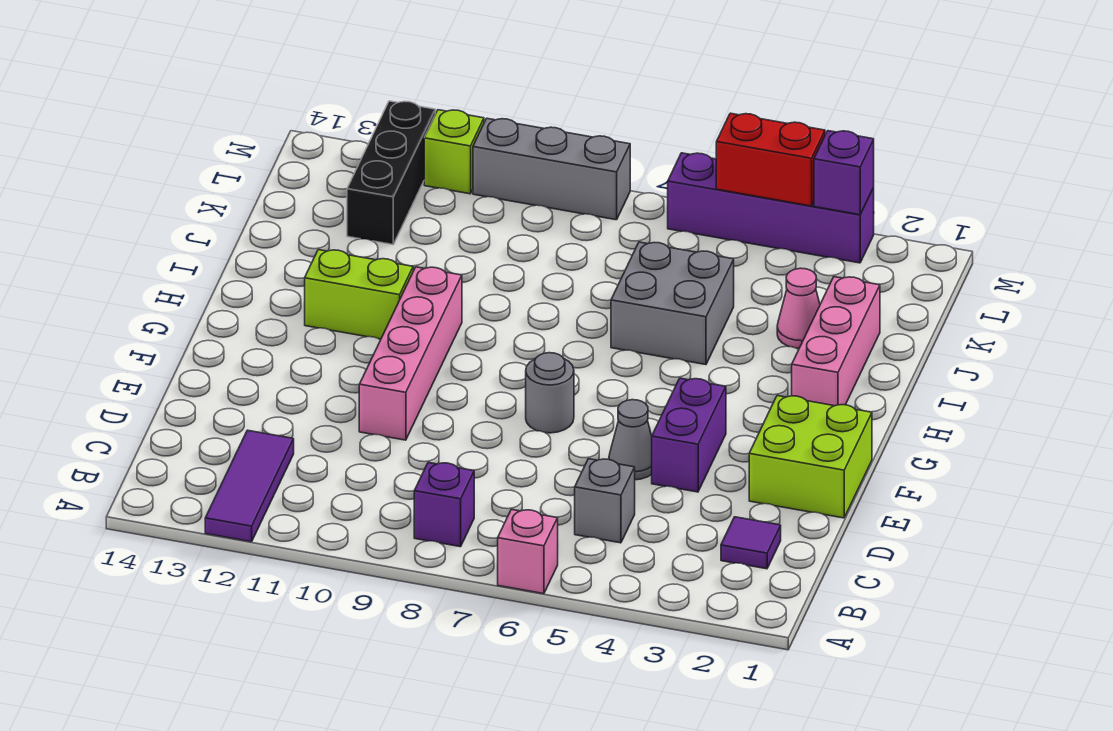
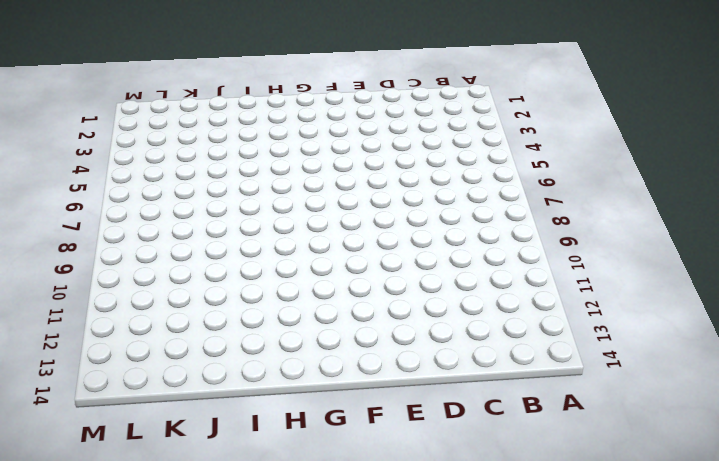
none -> pink brick A6 level 1
none -> purple tile A12:C12 level 1
none -> purple brick B8 level 1

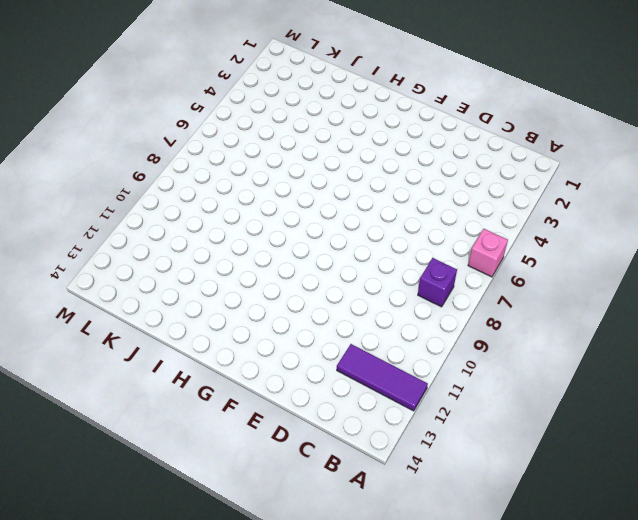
none -> purple tile C2 level 1
none -> grey brick C5 level 1
none -> lime brick E1:F2 level 1

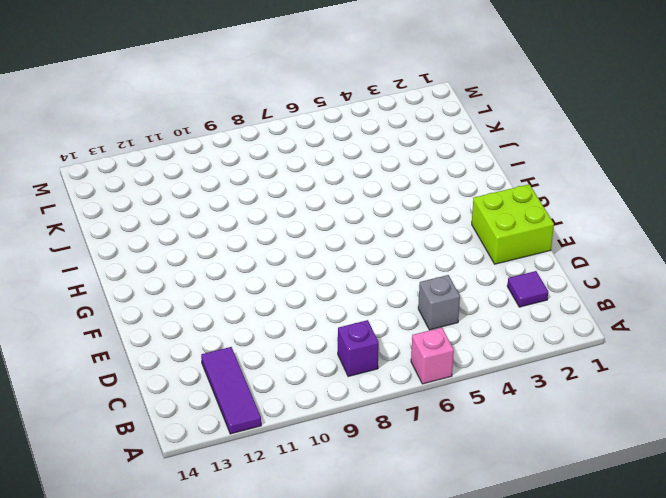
none -> purple brick E4:F4 level 1
none -> grey cone E5 level 1
none -> pink brick E10:H10 level 1

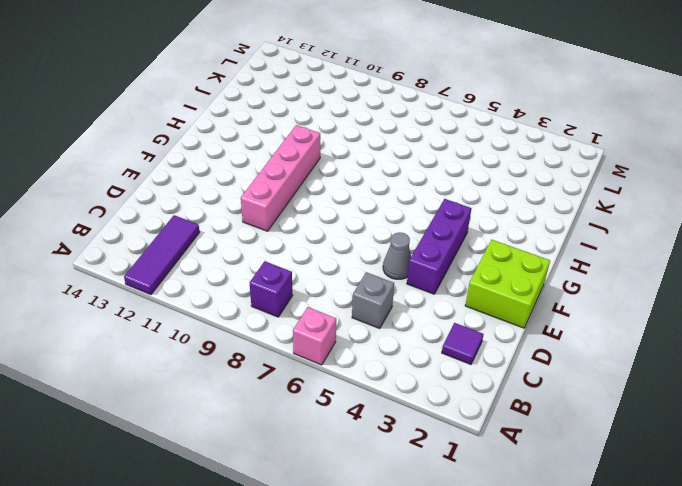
purple brick E4:G4 level 1 -> purple brick E4:F4 level 1
none -> grey round brick F7 level 1
none -> pink brick H2:J2 level 1
none -> lime brick H11:H12 level 1

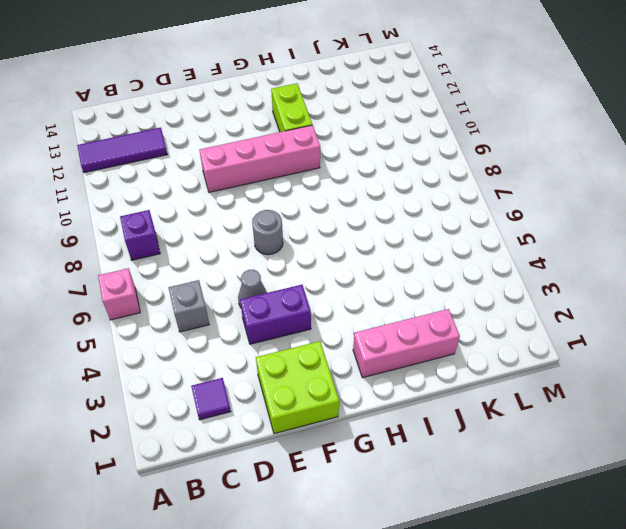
none -> grey brick I5:J6 level 1
none -> pink cone J3 level 1
none -> black brick K12:M12 level 1

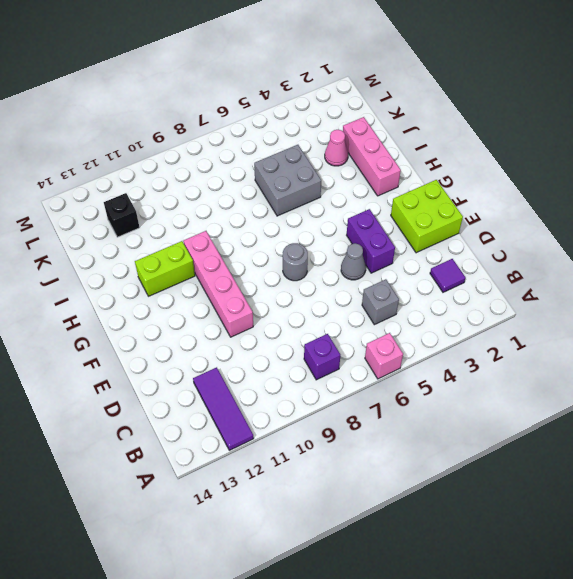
black brick K12 level 1 -> black brick K12:M12 level 1
none -> purple brick M3:M6 level 1
none -> grey brick M8:M10 level 1
none -> lime brick M11 level 1

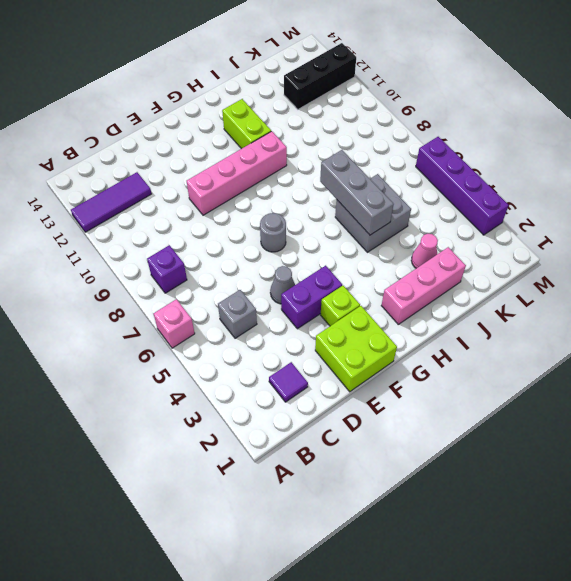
lime brick F3 level 1 -> lime brick M11 level 1
grey brick I5:I7 level 2 -> grey brick M8:M10 level 1
none -> purple brick M3 level 2
none -> red brick M4:M5 level 2

